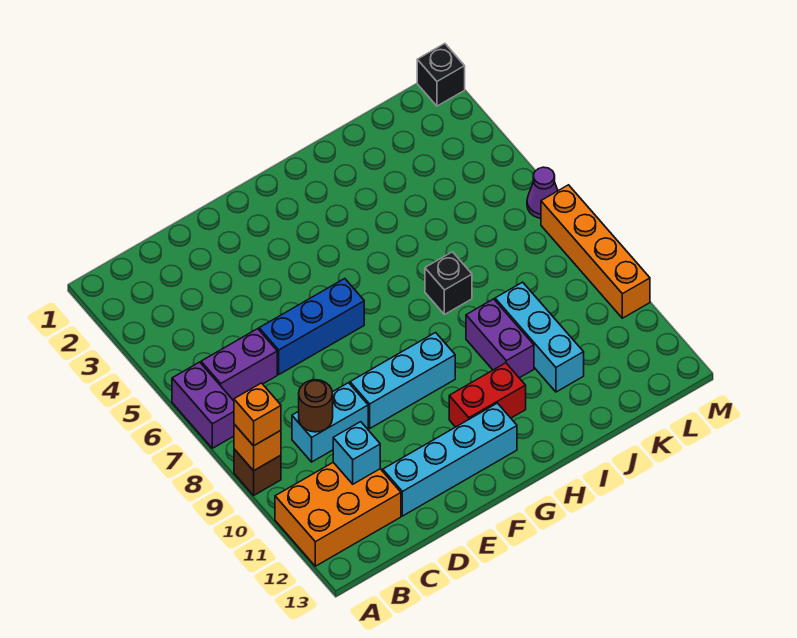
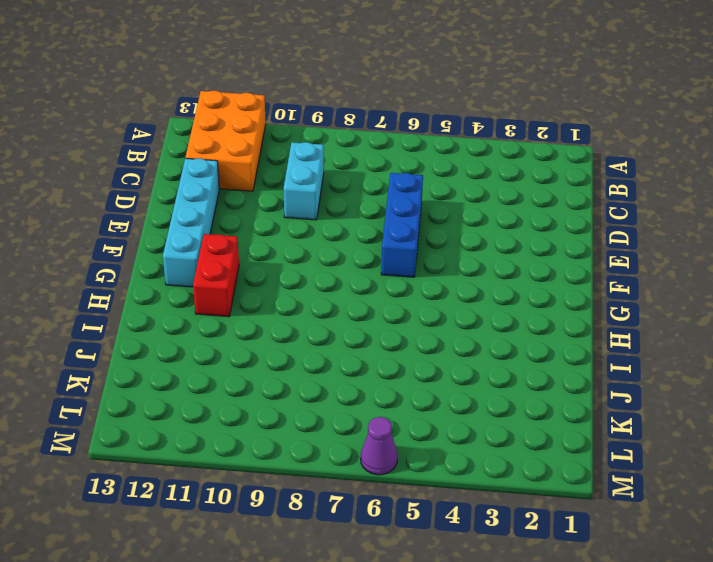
none -> purple brick A6:A7 level 1
none -> brown brick A9 level 1
none -> purple brick B6:C6 level 1

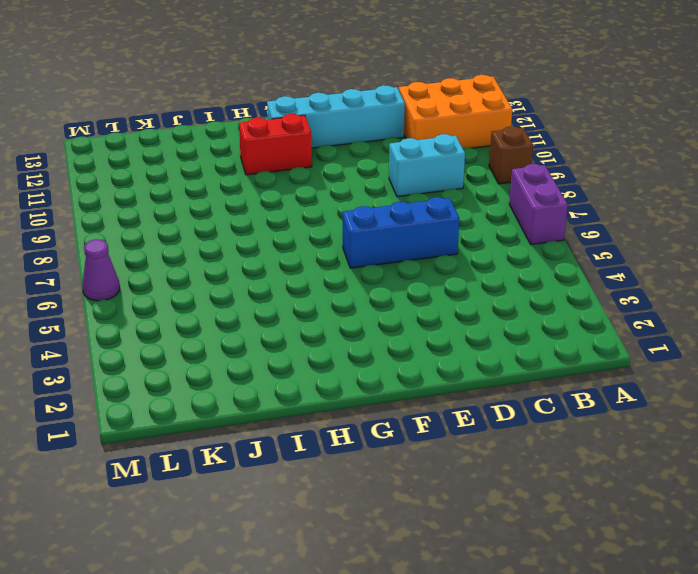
none -> purple brick B6:C6 level 1
none -> cyan brick E9:G9 level 1
none -> black brick I7 level 1

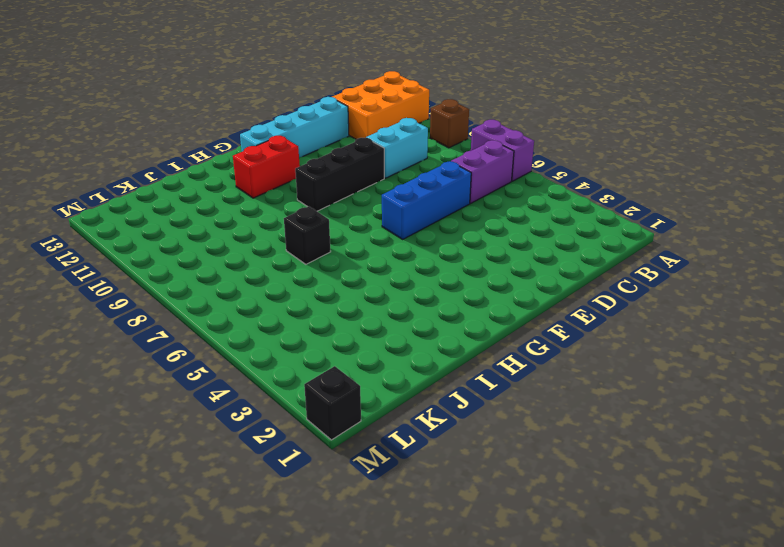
black brick E9:G9 level 1 -> cyan brick E9:G9 level 1
none -> purple brick I9:I10 level 1
none -> cyan brick J9:J11 level 1
none -> purple cone M6 level 1

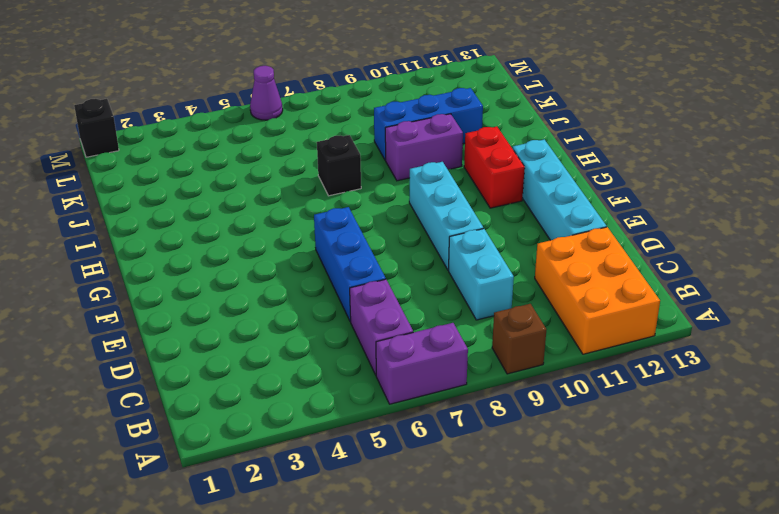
blue brick J9:J11 level 1 -> cyan brick J9:J11 level 1
none -> orange brick M7:M10 level 1
none -> orange brick A9 level 2
none -> brown round brick C9 level 2

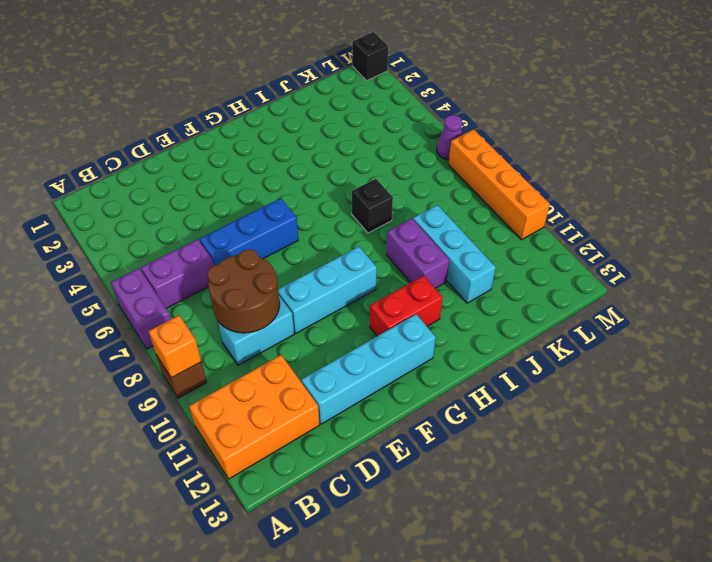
brown round brick C8:D9 level 2 -> brown round brick C9 level 2
none -> cyan brick C11 level 2
none -> orange brick A9 level 3

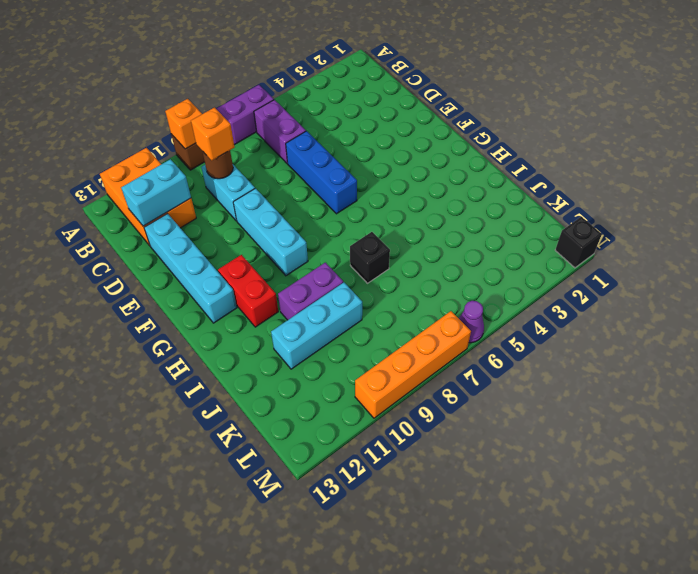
orange brick C9 level 3 -> orange brick A9 level 3
cyan brick C11:C12 level 2 -> cyan brick C11 level 2

